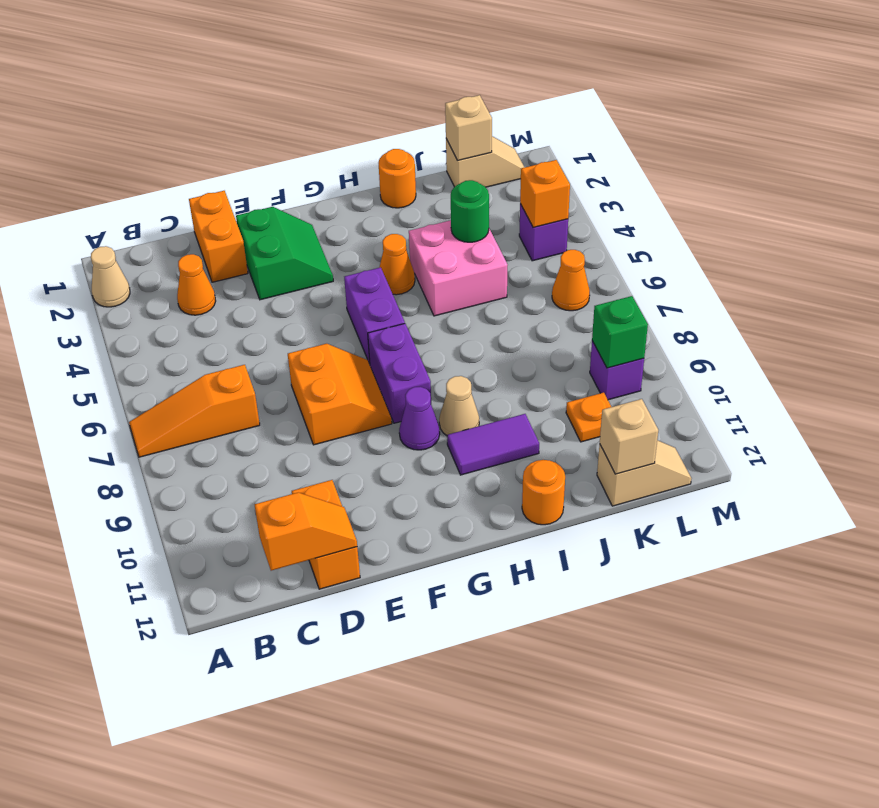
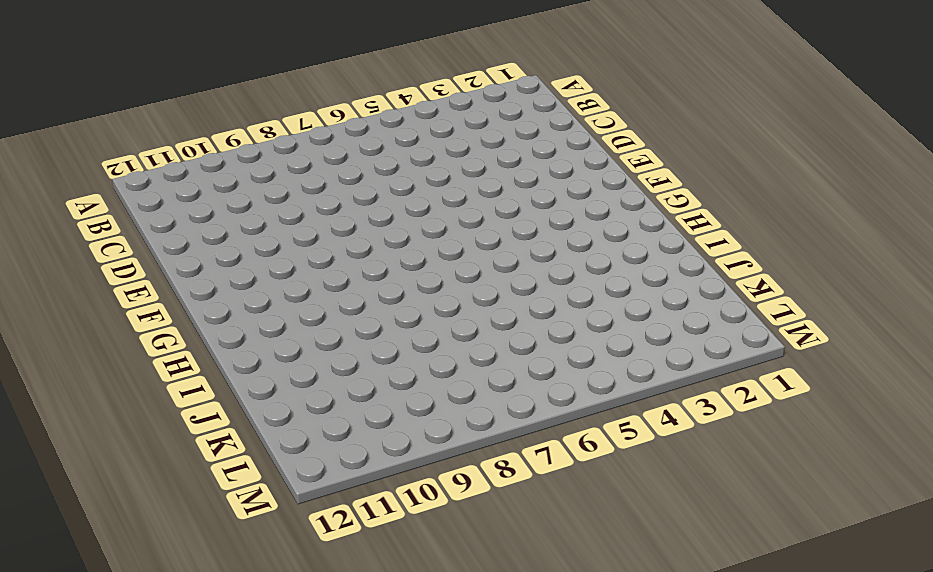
none -> tan cone A2 level 1
none -> orange slope A7:C7 level 1 top C
none -> orange cone C3 level 1

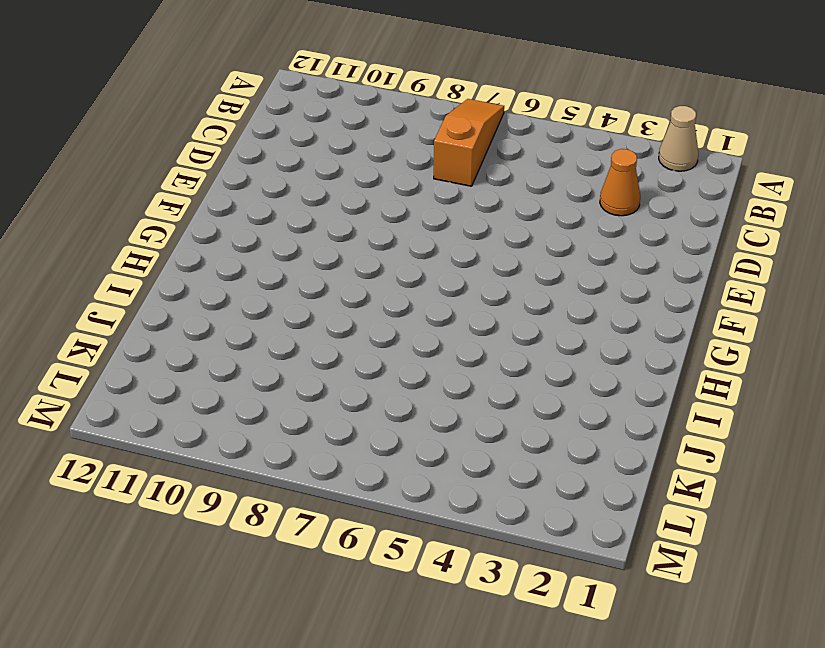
none -> orange brick D1:D2 level 1
none -> orange brick D11:D12 level 1
none -> green slope E2:F3 level 1 top E

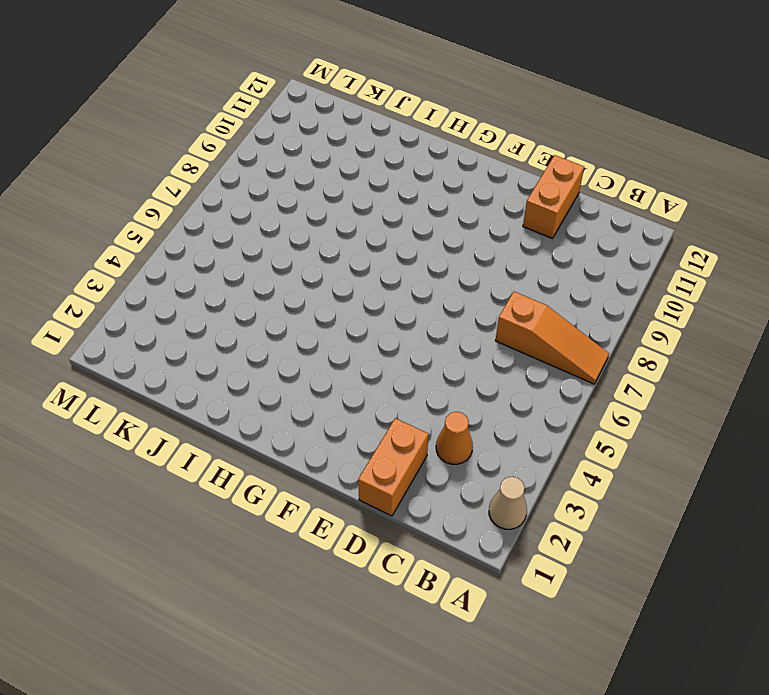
none -> green slope E2:F3 level 1 top E
none -> orange slope E7:F8 level 1 top E
none -> purple brick G5:G6 level 1

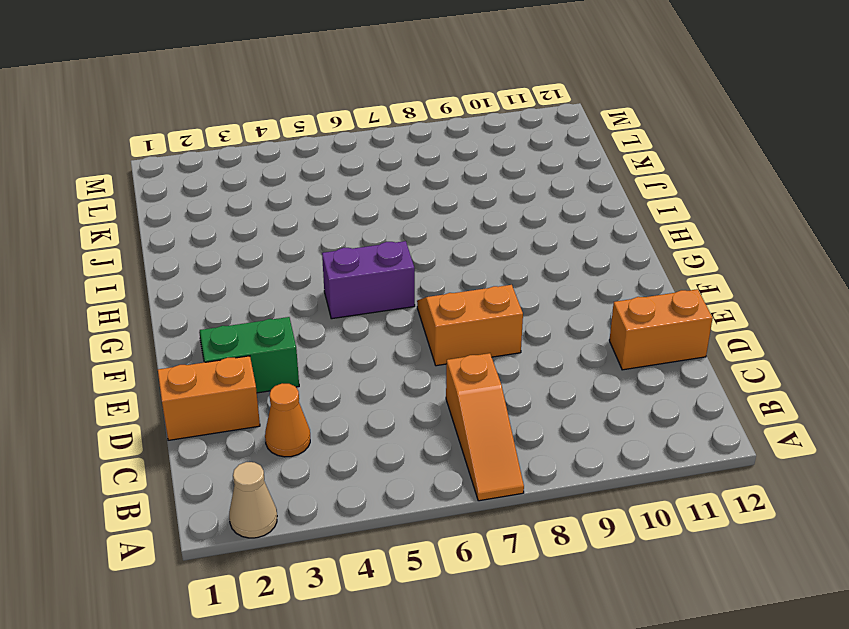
none -> purple brick G7:G8 level 1
none -> purple cone G9 level 1
none -> orange cone H4 level 1

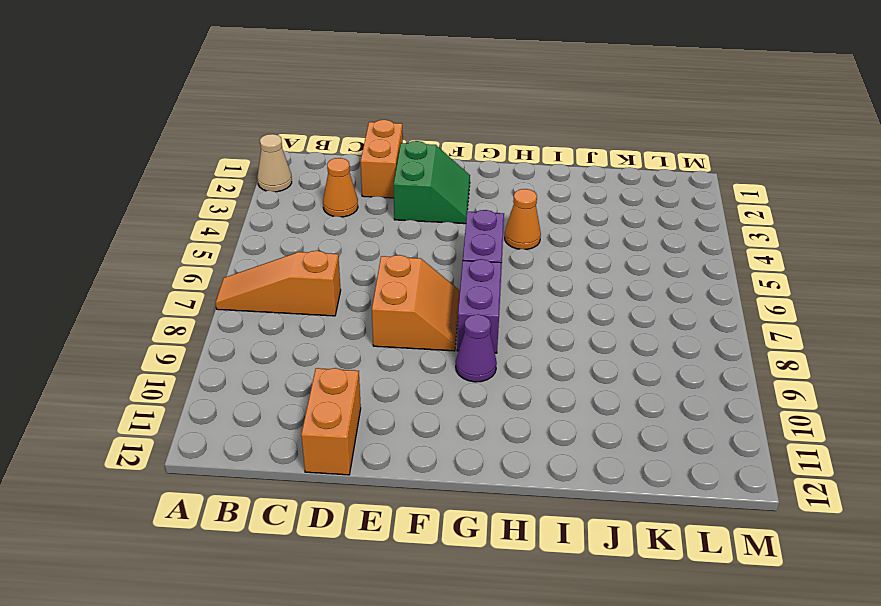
none -> tan cone H9 level 1
none -> purple tile H10:I10 level 1
none -> orange round brick I1 level 1

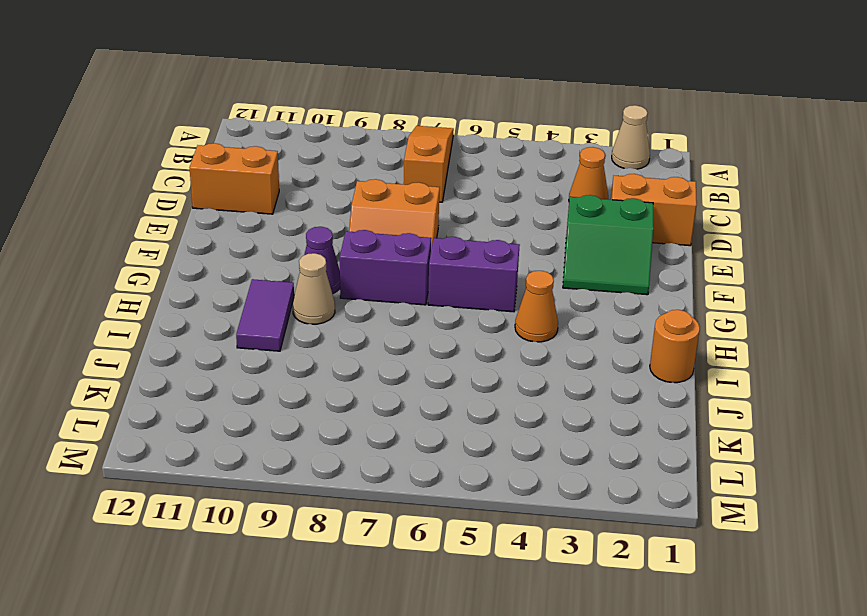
none -> pink brick I4:J5 level 1
none -> orange round brick I12 level 1
none -> tan slope K1:L1 level 1 top K

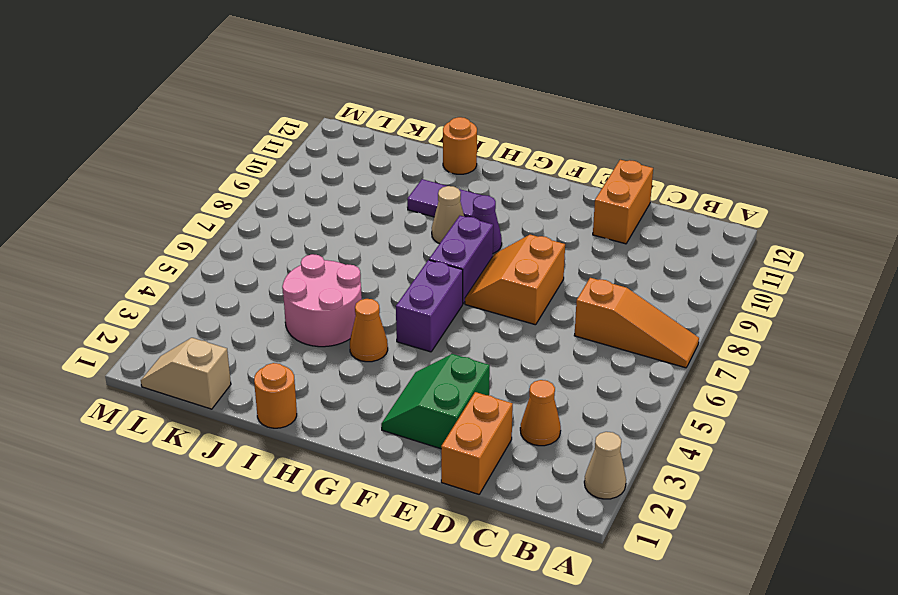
pink round brick I4:J5 level 1 -> pink brick I4:J5 level 1
none -> orange plate K10 level 1
none -> tan slope K12:L12 level 1 top K
none -> purple brick L4 level 1

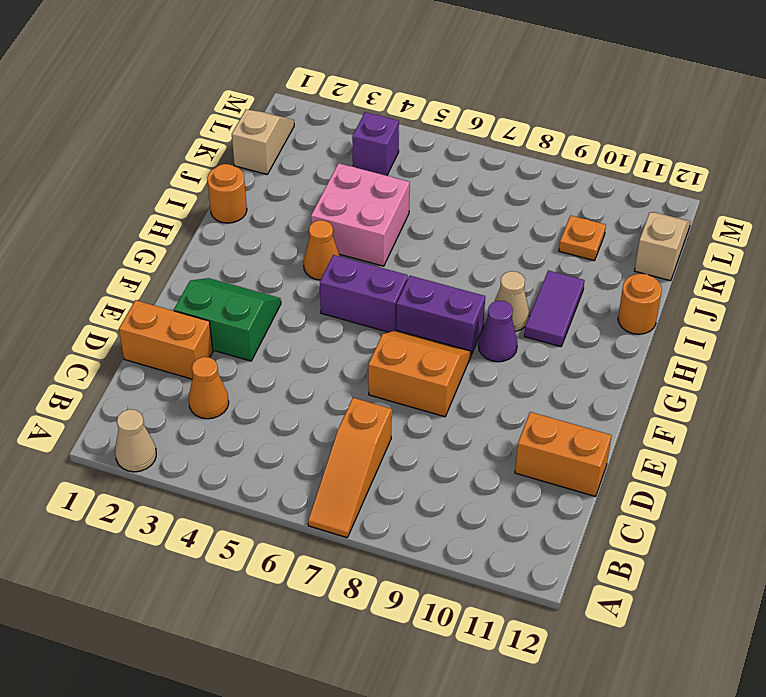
none -> orange cone L6 level 1
none -> purple brick L9 level 1
none -> orange slope C12:D12 level 2 top C

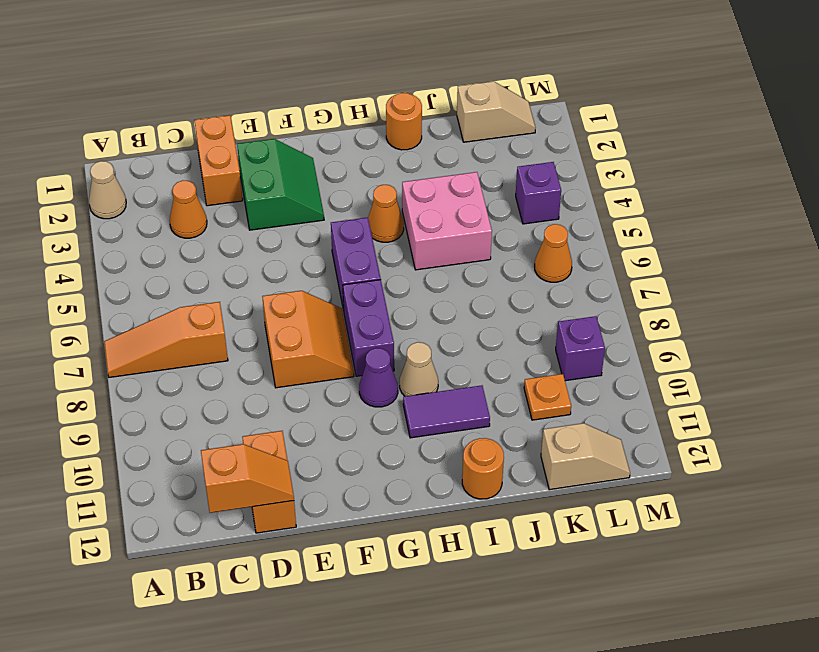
none -> green round brick J4 level 2
none -> tan brick K1 level 2
none -> tan brick K12 level 2

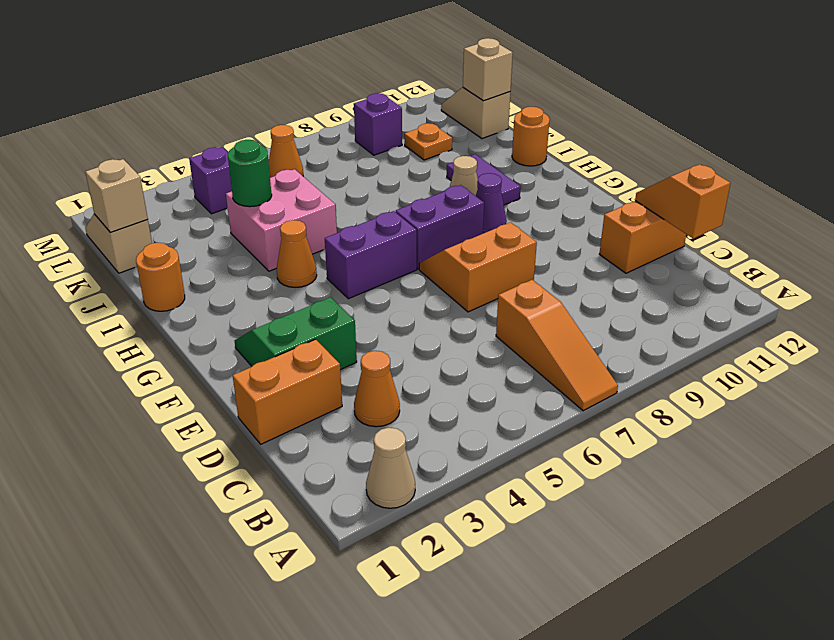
none -> orange brick L4 level 2
none -> green brick L9 level 2

